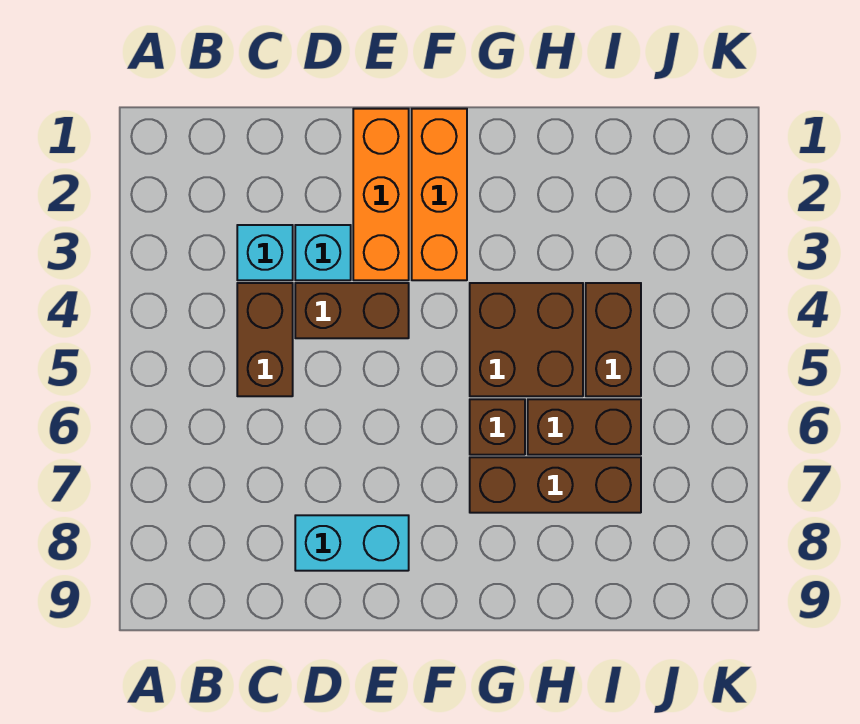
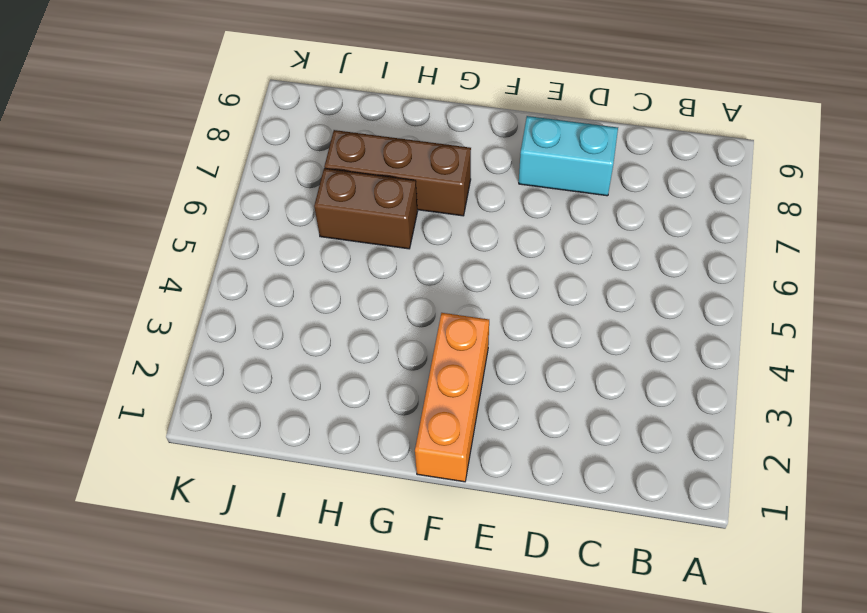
none -> cyan brick C3 level 1
none -> brown brick C4:C5 level 1
none -> cyan brick D3 level 1

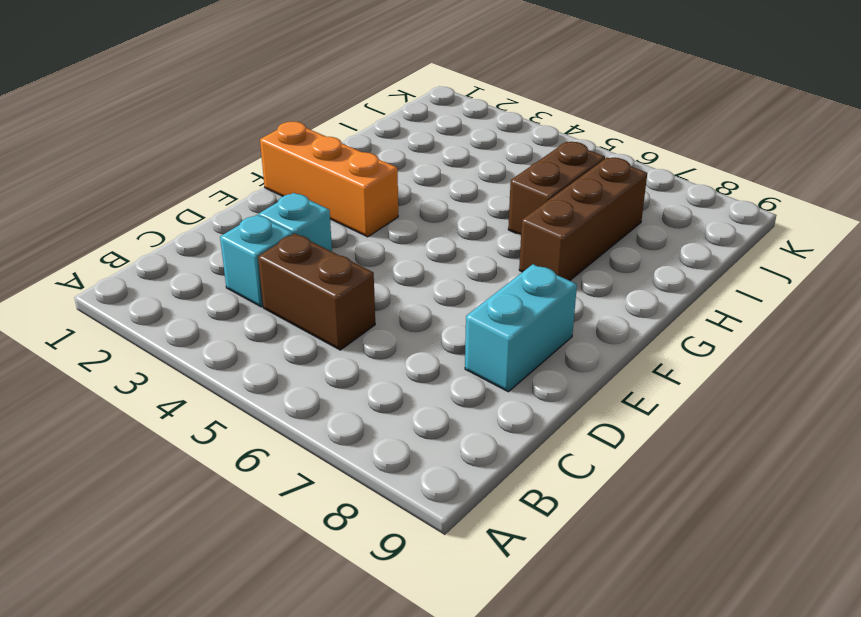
none -> brown brick D4:E4 level 1
none -> orange brick E1:E3 level 1
none -> brown brick G4:H5 level 1

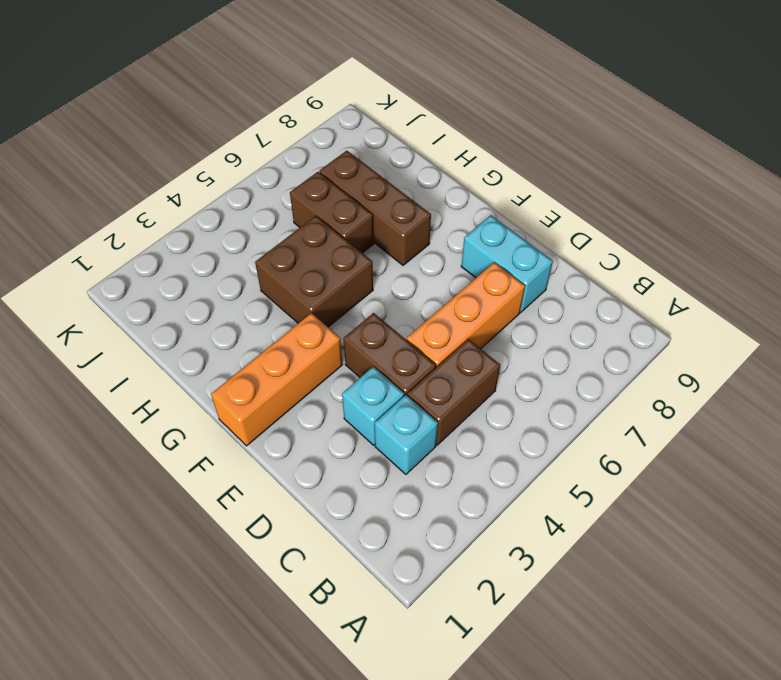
orange brick D5:D7 level 1 -> orange brick E1:E3 level 1
none -> brown brick G6 level 1
none -> brown brick I4:I5 level 1

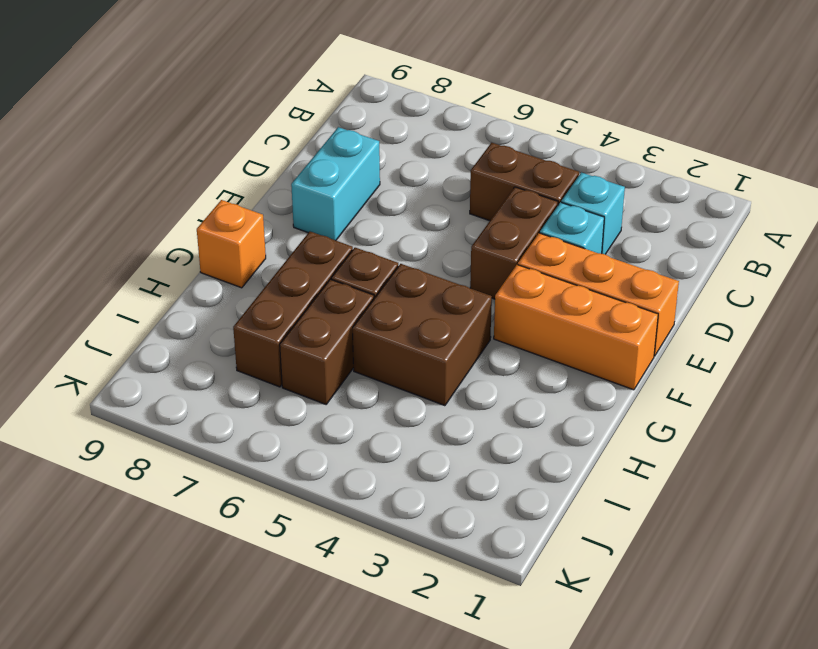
orange brick G9 level 1 -> none
none -> brown brick I4:I5 level 1

